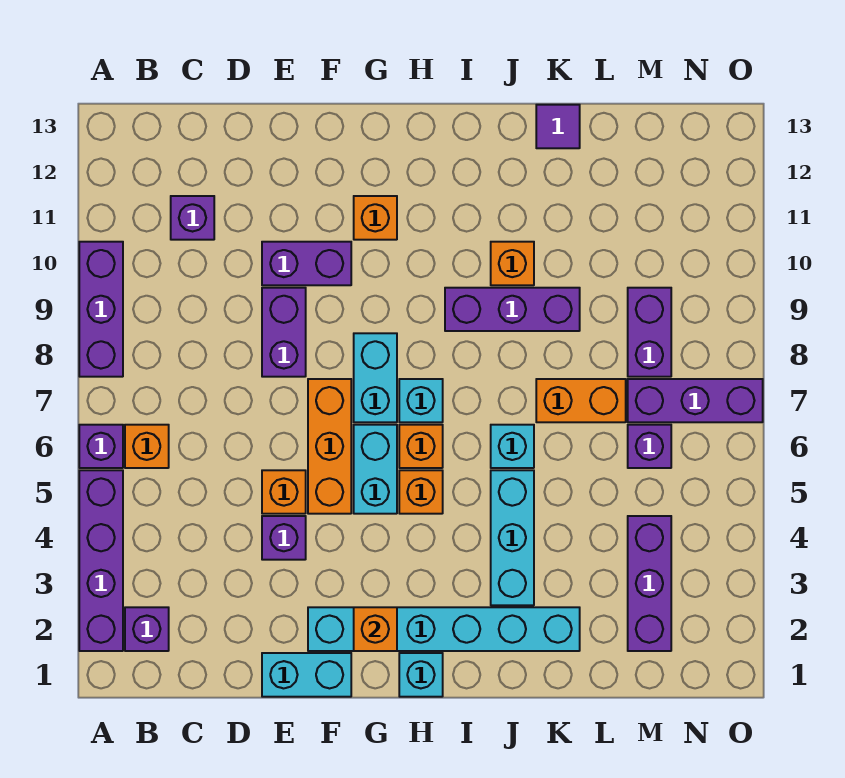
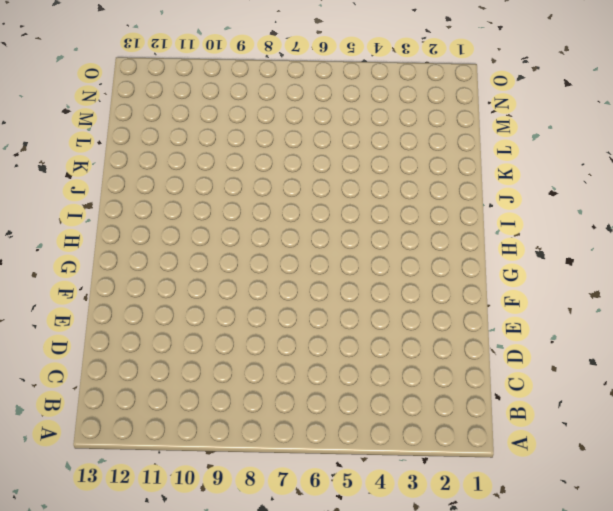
none -> purple brick A2:A5 level 1
none -> purple brick A6 level 1
none -> purple brick A8:A10 level 1
none -> purple brick B2 level 1

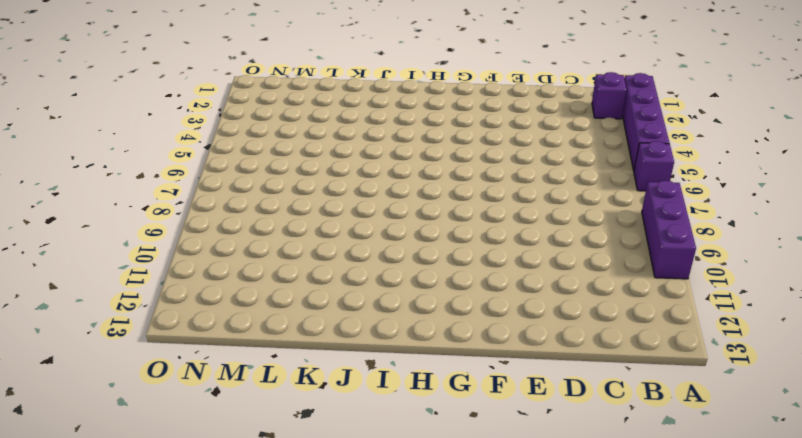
none -> orange brick B6 level 1
none -> purple brick C11 level 1
none -> cyan brick E1:F1 level 1
none -> purple brick E4 level 1

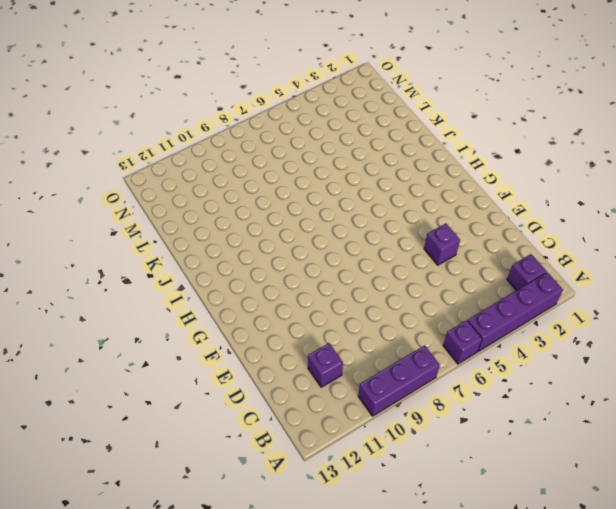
none -> orange brick B6 level 1
none -> cyan brick E1:F1 level 1
none -> orange brick E5 level 1
none -> purple brick E8:E9 level 1

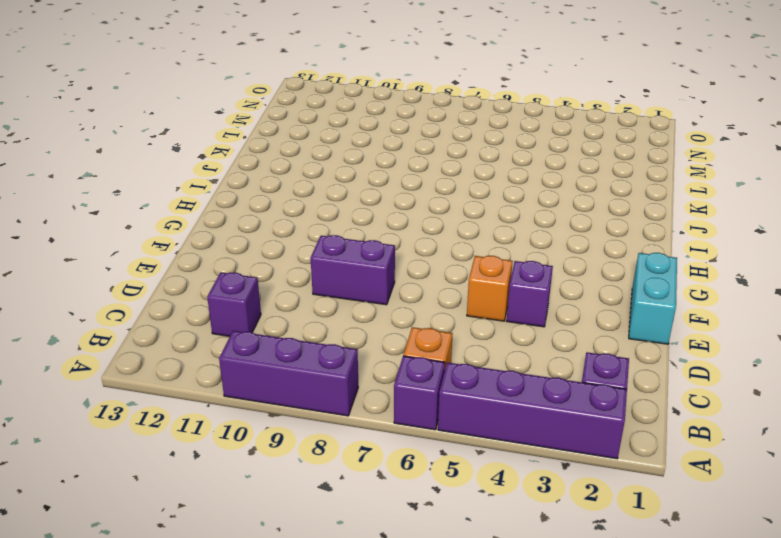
none -> purple brick E10:F10 level 1
none -> cyan brick F2:K2 level 1
none -> orange brick F5:F7 level 1
none -> cyan brick G5:G6 level 1

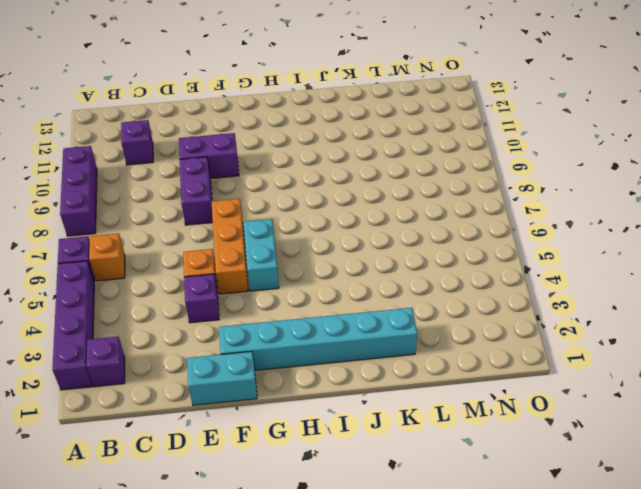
none -> cyan brick G7:G8 level 1
none -> orange brick G11 level 1
none -> cyan brick H1 level 1
none -> orange brick H5 level 1

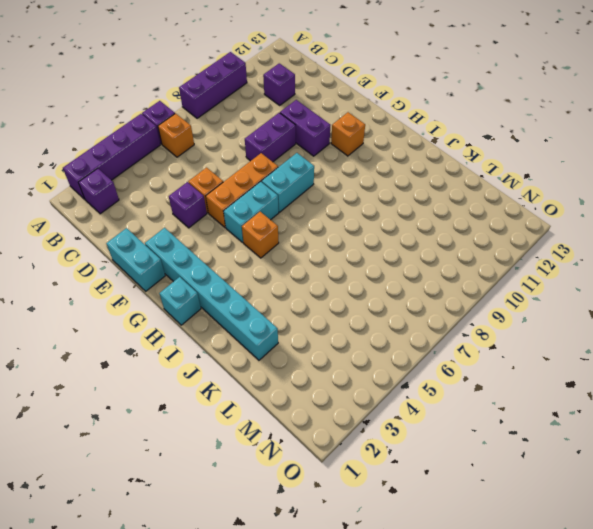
none -> orange brick H6 level 1
none -> cyan brick H7 level 1
none -> purple brick I9:K9 level 1
none -> cyan brick J3:J5 level 1

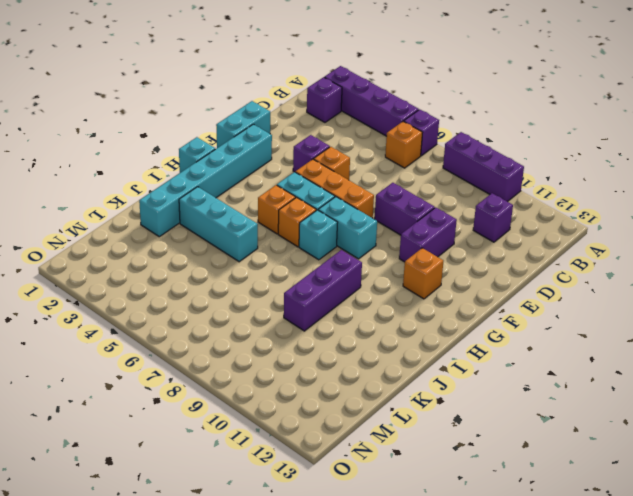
none -> cyan brick J6 level 1
none -> orange brick J10 level 1
none -> orange brick K7:L7 level 1
none -> purple tile K13 level 1

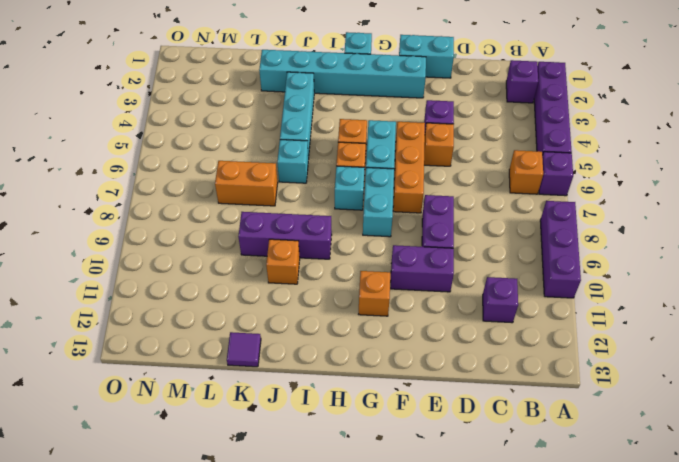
none -> purple brick M2:M4 level 1
none -> purple brick M6 level 1
none -> purple brick M7:O7 level 1
none -> purple brick M8:M9 level 1

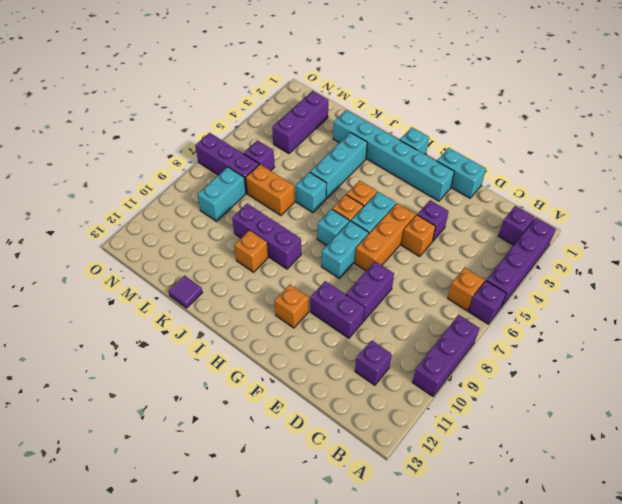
cyan brick M8:M9 level 1 -> purple brick M8:M9 level 1
none -> orange brick G2 level 2

